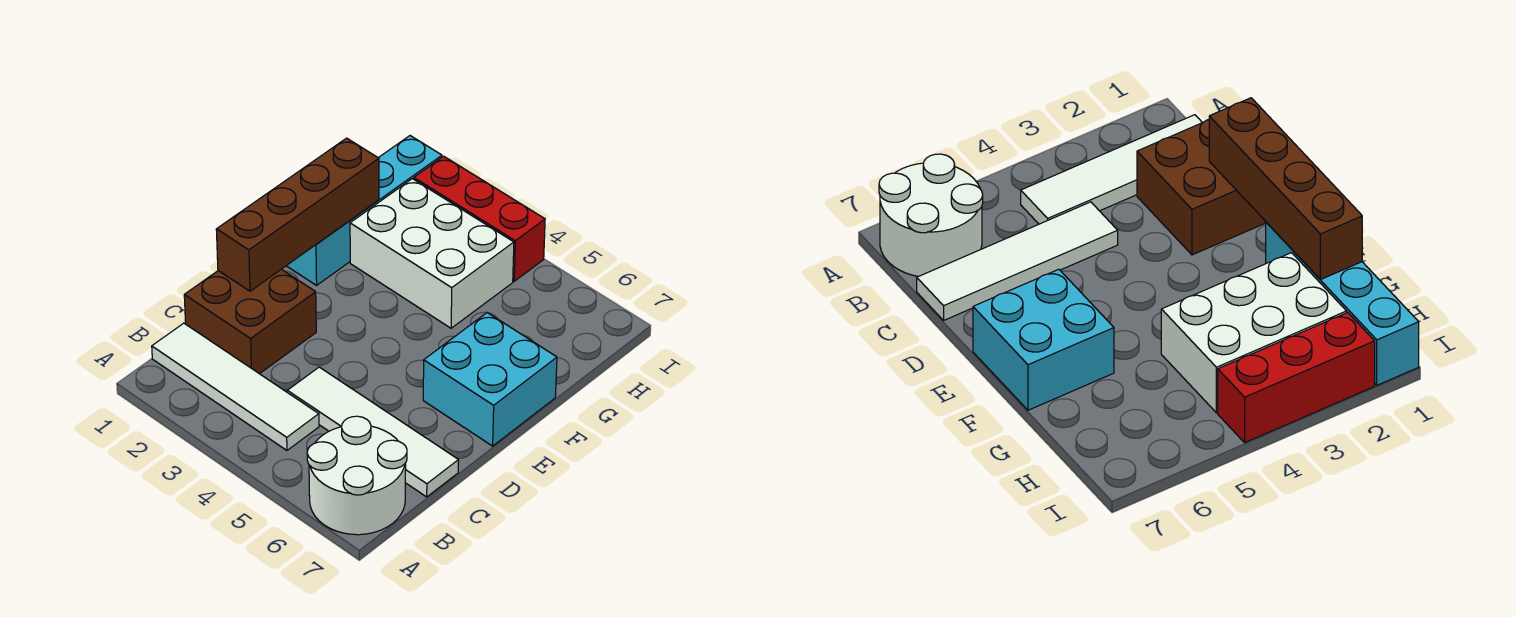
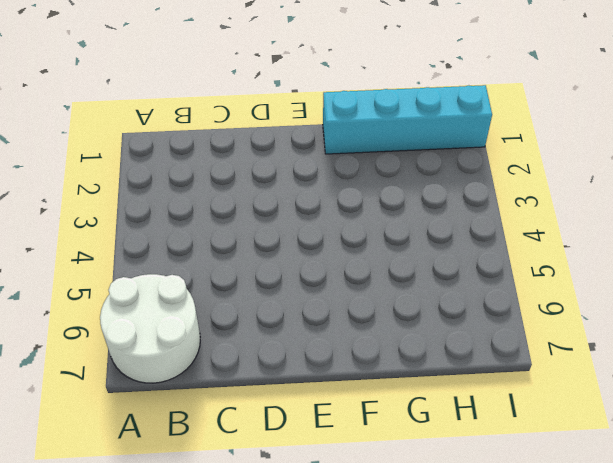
none -> white tile B1:B4 level 1
none -> brown brick C1:D2 level 1

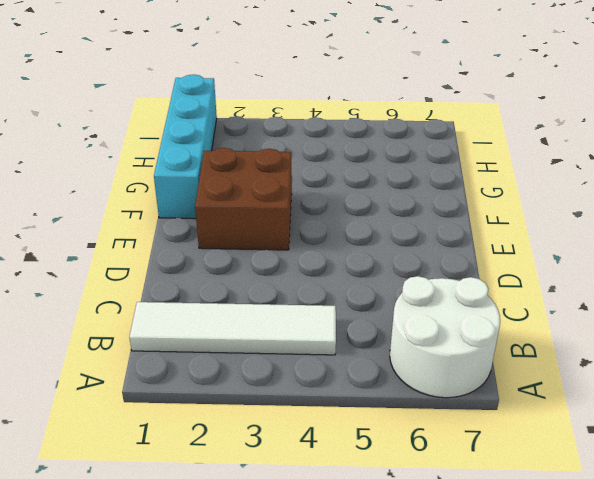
brown brick E2:F3 level 1 -> brown brick C1:D2 level 1
none -> white tile C4:C7 level 1
none -> cyan brick E6:F7 level 1

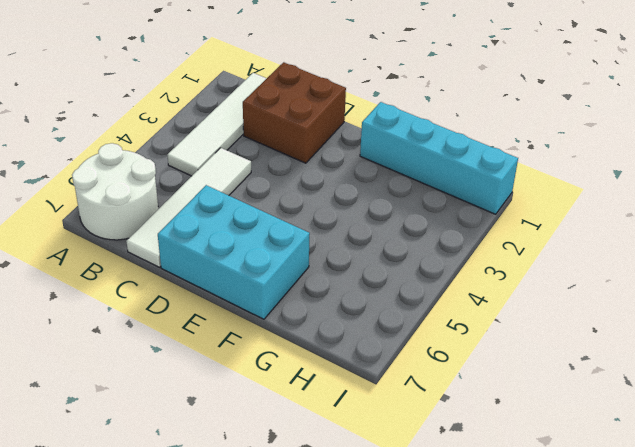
cyan brick D6:F7 level 1 -> cyan brick E6:F7 level 1
none -> white brick G2:H4 level 1
none -> red brick I2:I4 level 1

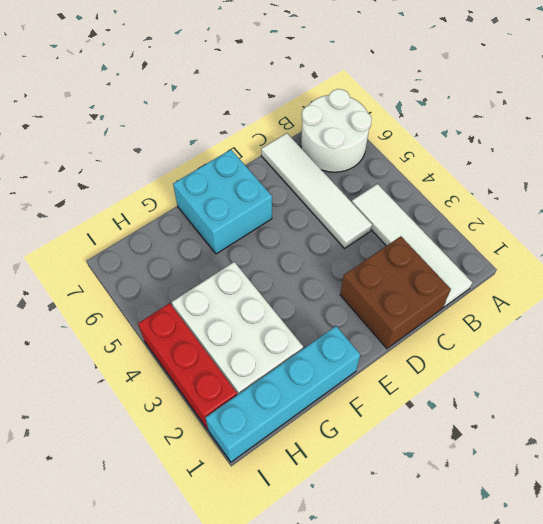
none -> brown brick D1:G1 level 2

